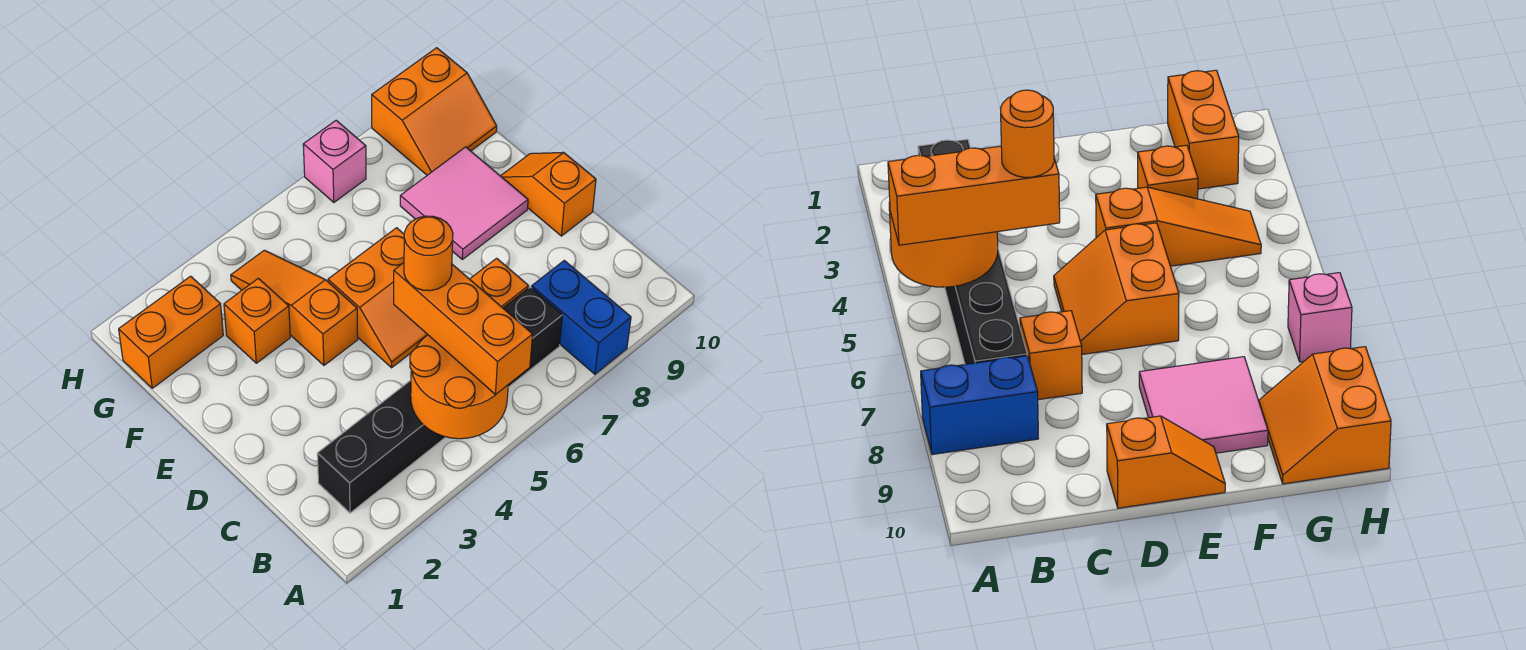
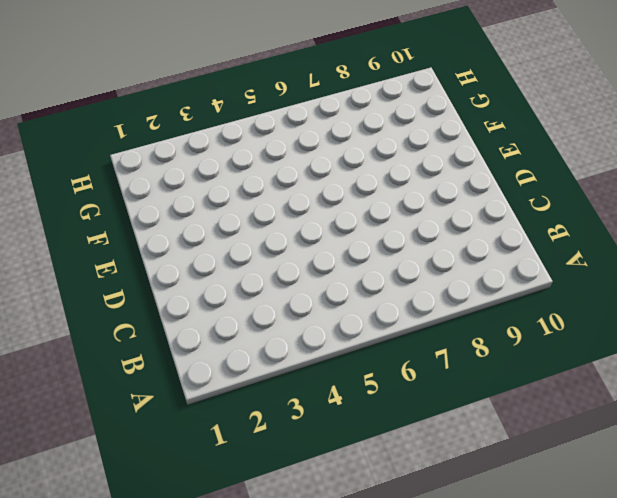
none -> blue brick A8:B8 level 1
none -> black brick B2:B7 level 1
none -> orange brick C7 level 1

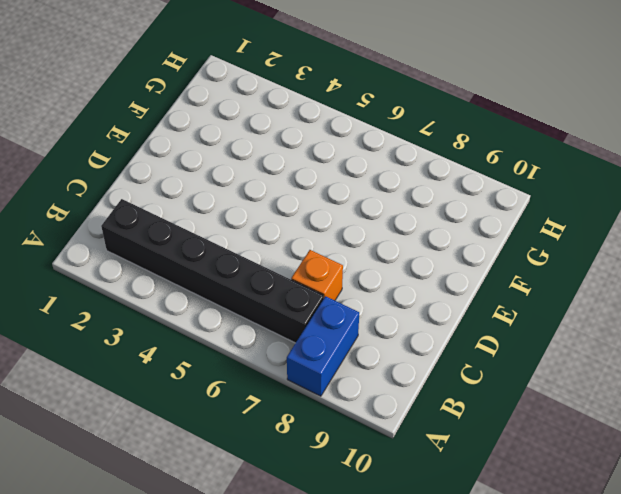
none -> orange slope D5:E6 level 1 top E
none -> orange slope D10:E10 level 1 top D
none -> orange slope E4:G4 level 1 top E

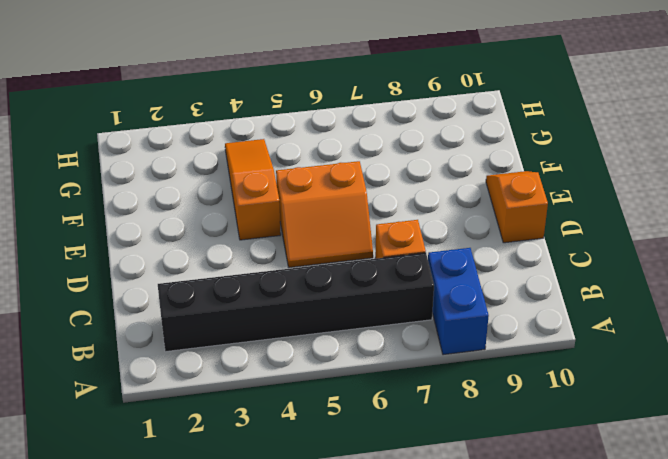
none -> pink tile E8:F9 level 1
none -> orange brick F3 level 1
none -> orange brick G1:G2 level 1

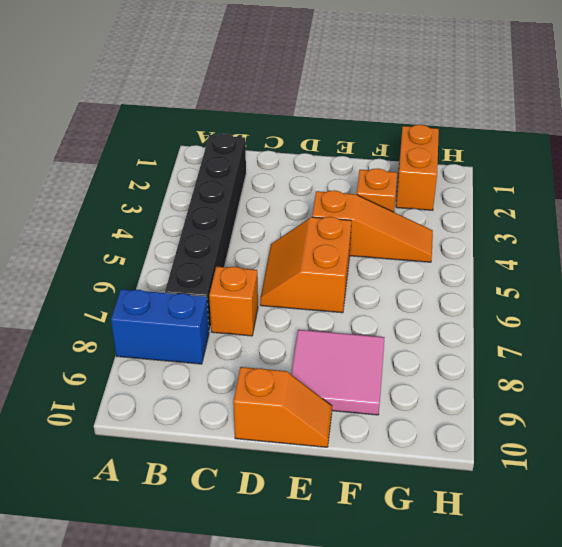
none -> orange slope G9:H10 level 1 top H
none -> pink brick H7 level 1
none -> orange round brick A4:B5 level 2

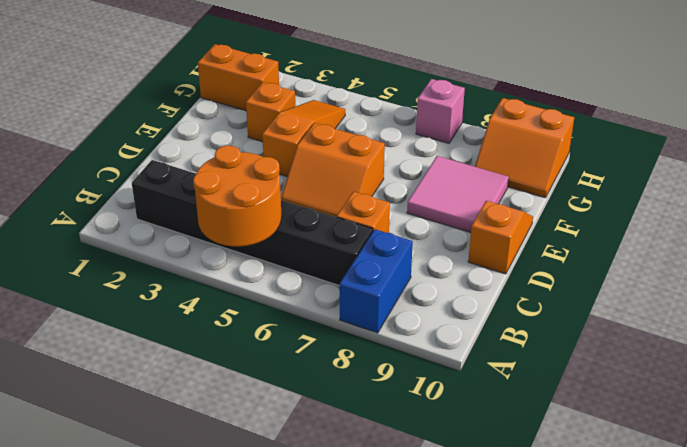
none -> orange brick A5:C5 level 3
none -> orange round brick C5 level 4

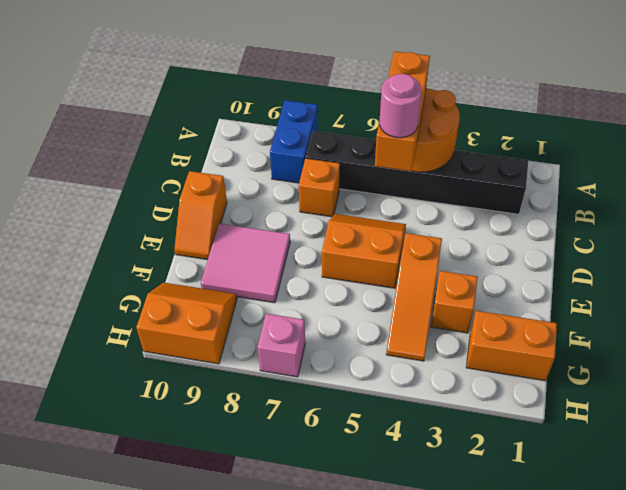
pink round brick C5 level 4 -> orange round brick C5 level 4

